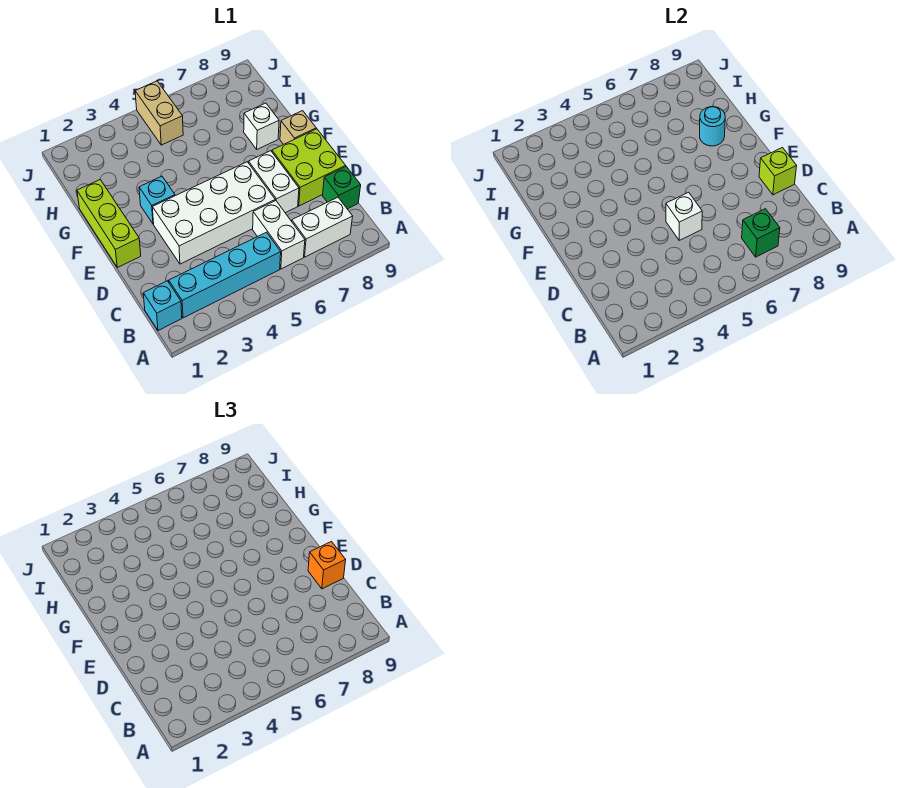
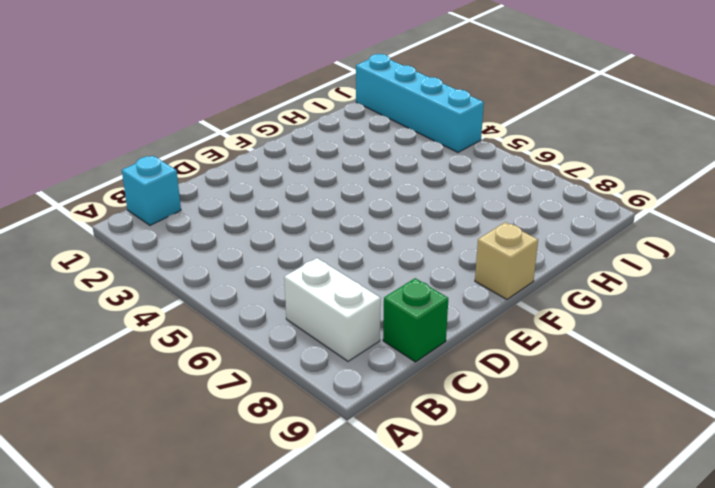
cyan brick J1:J4 level 1 -> cyan brick B2:B5 level 1
none -> white brick B6:C6 level 1
none -> white brick D3:E6 level 1
none -> white brick D7:E7 level 1

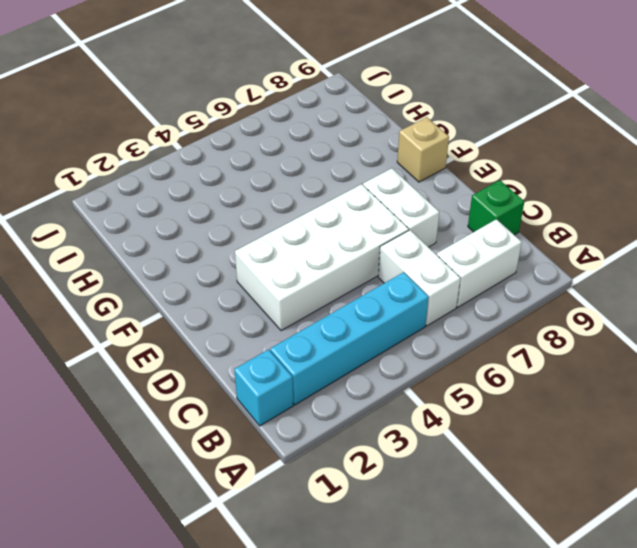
none -> lime brick D8:E9 level 1
none -> lime brick E1:G1 level 1
none -> cyan brick F3 level 1

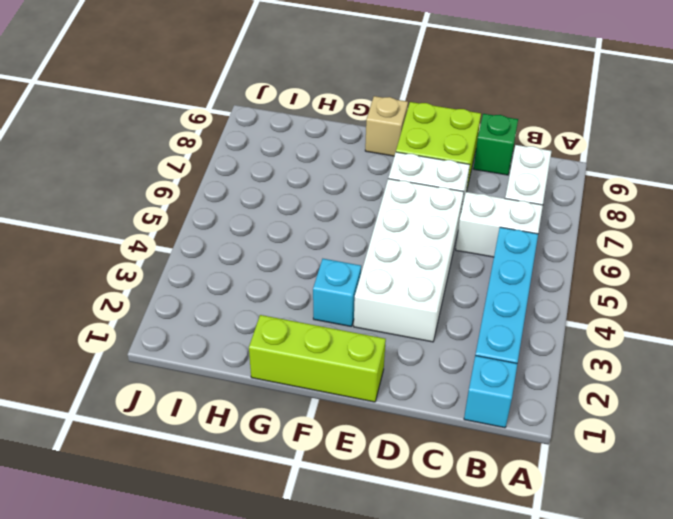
none -> white brick G8 level 1
none -> tan brick I5:J5 level 1
none -> green brick B7 level 2

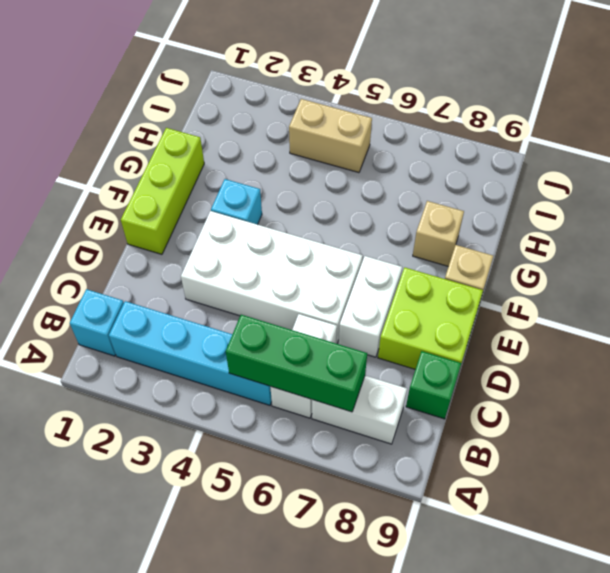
green brick B5:B7 level 2 -> green brick B7 level 2
tan brick G8 level 1 -> white brick G8 level 1
tan brick I4:I5 level 1 -> tan brick I5:J5 level 1
none -> white brick D5 level 2
none -> lime brick D9 level 2
none -> cyan round brick G8 level 2

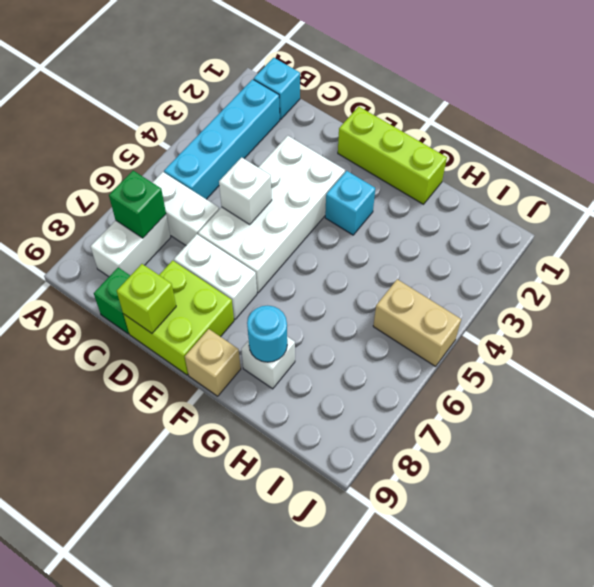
none -> orange brick D9 level 3

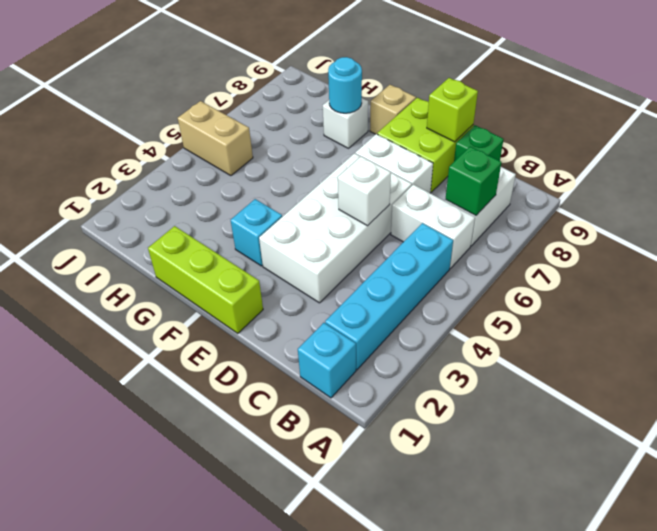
none -> orange brick D9 level 3

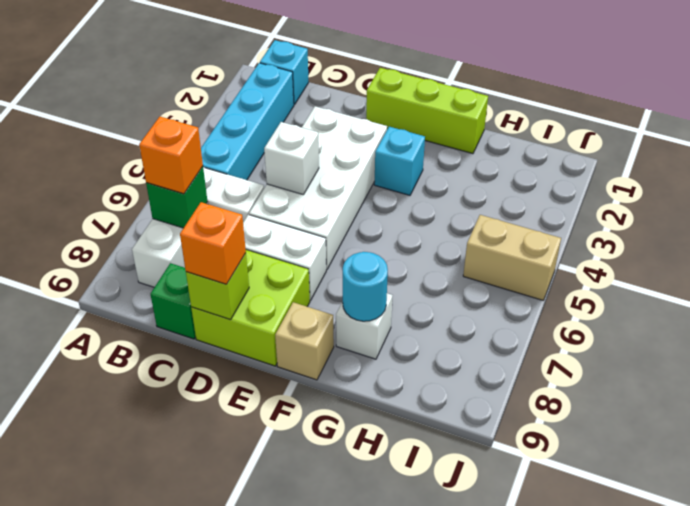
orange brick B7 level 3 -> none

